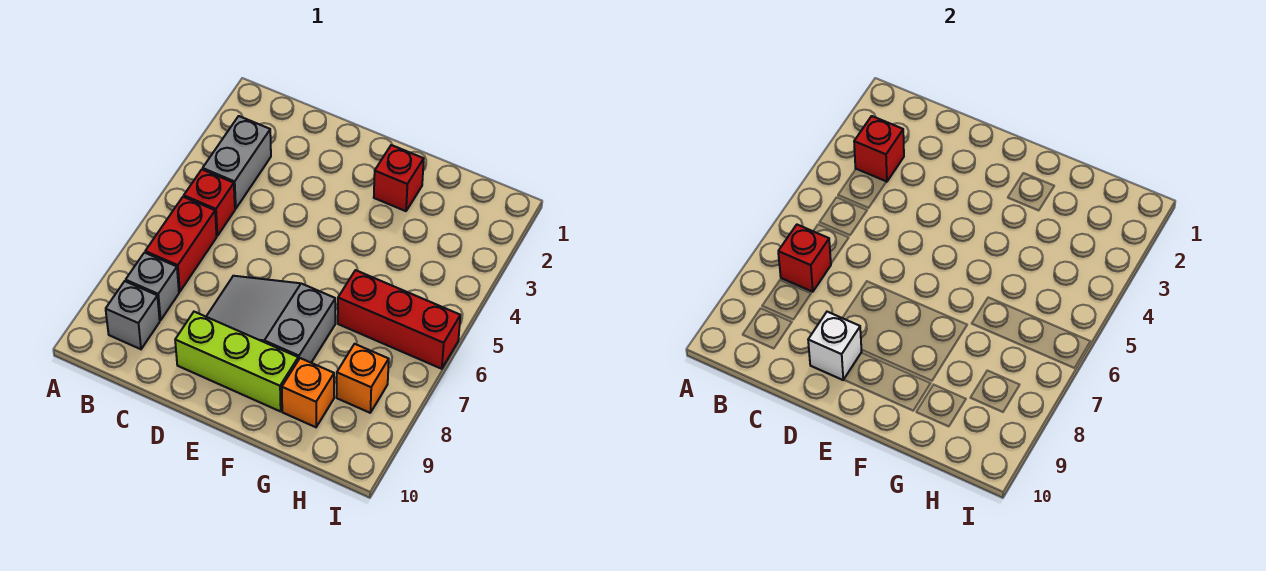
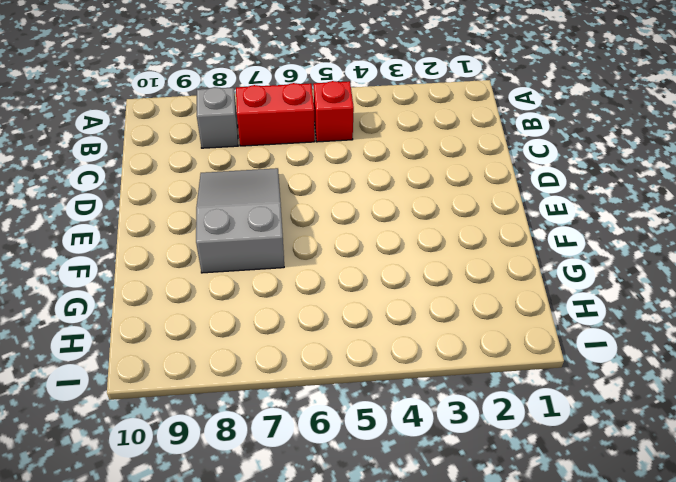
none -> grey brick B3:B4 level 1
none -> grey brick B9 level 1
none -> lime brick D9:F9 level 1

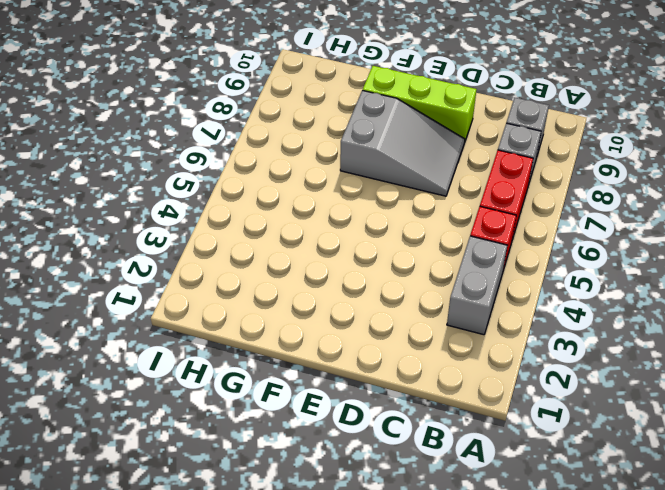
none -> red brick F2 level 1
none -> red brick G6:I6 level 1
none -> orange brick G9 level 1

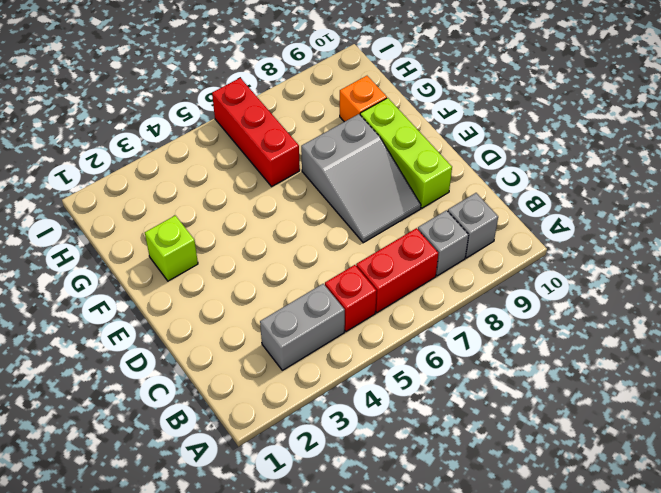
lime brick F2 level 1 -> red brick F2 level 1
none -> orange brick H8 level 1
none -> red brick B3 level 2
none -> red brick B7 level 2

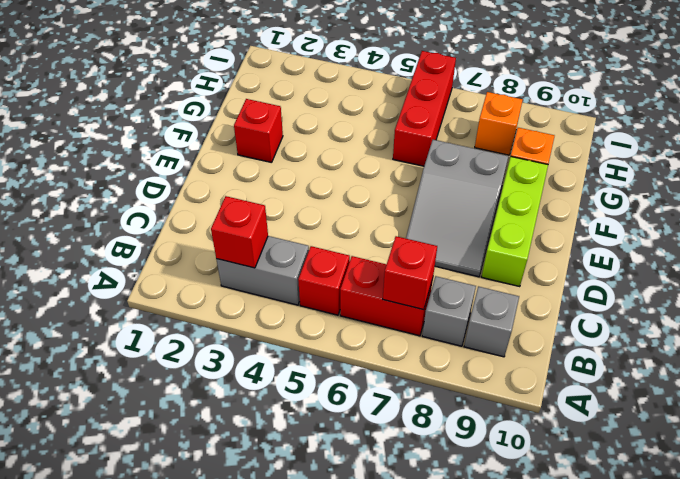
none -> white brick D9 level 2

